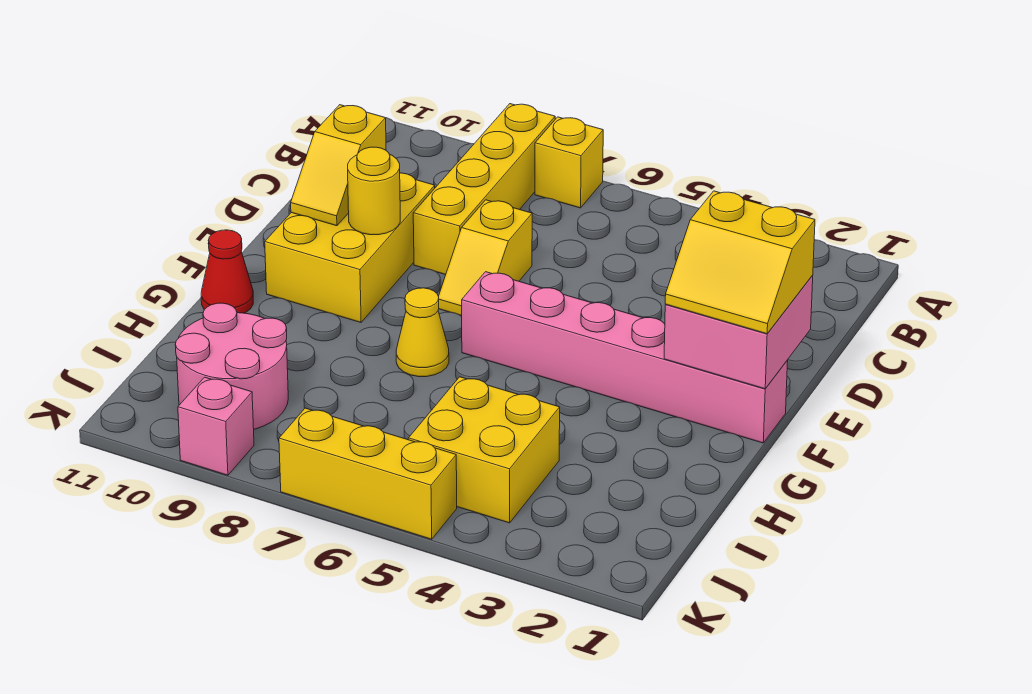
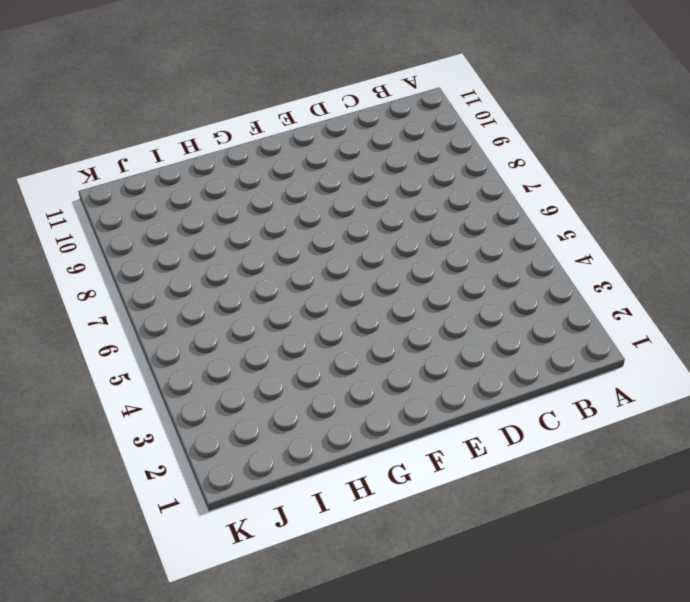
none -> yellow brick A7 level 1
none -> yellow brick A8:D8 level 1
none -> yellow slope D7:E7 level 1 top D

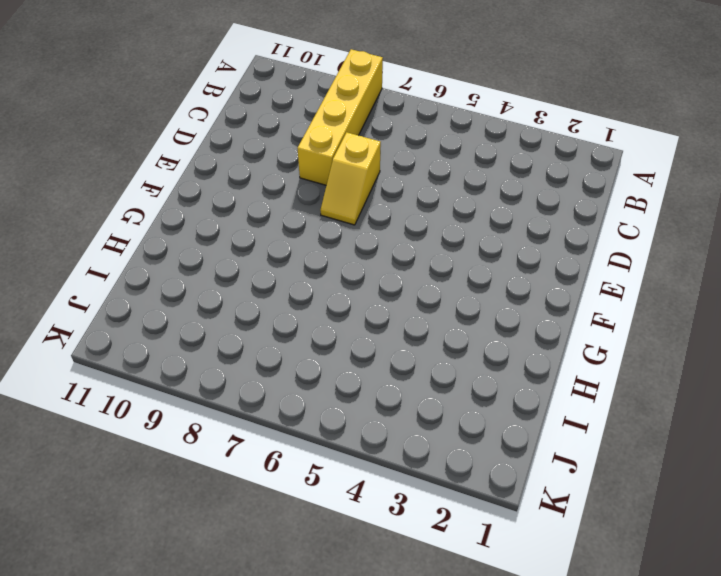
none -> yellow brick A7 level 1
none -> yellow brick D9:F10 level 1
none -> pink brick F1:F6 level 1

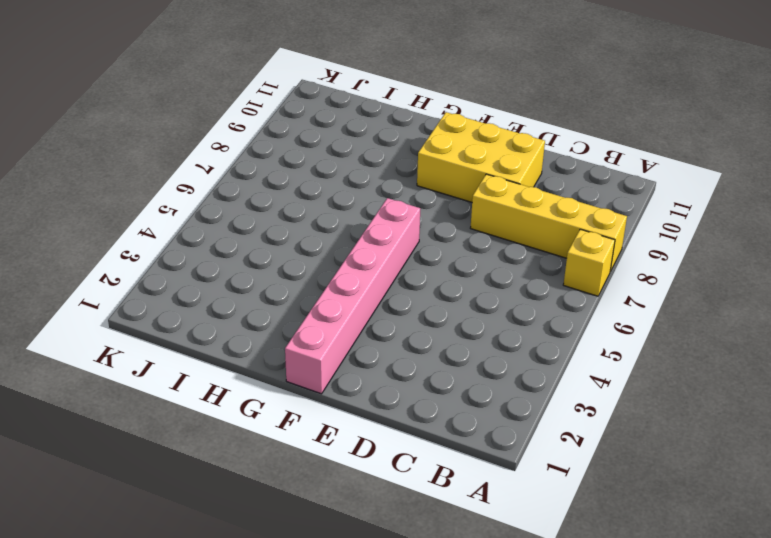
none -> yellow slope D7:E7 level 1 top D
none -> yellow cone G7 level 1
none -> red cone G11 level 1

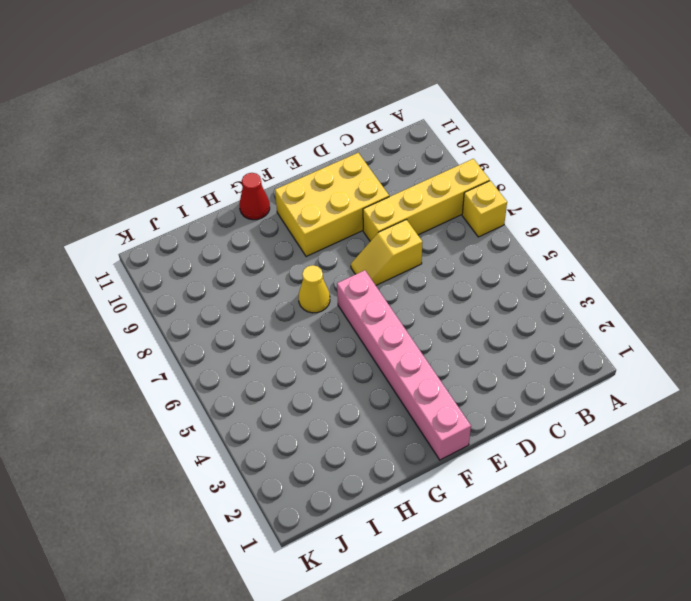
none -> yellow brick I4:J5 level 1
none -> pink round brick I9:J10 level 1
none -> yellow brick K5:K7 level 1

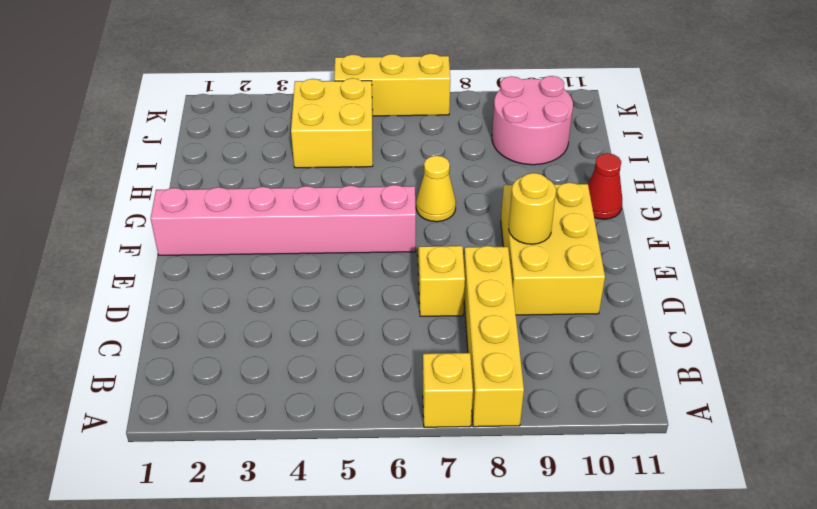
none -> pink brick K9 level 1
none -> yellow slope D10:E10 level 2 top D
none -> pink brick E1:F2 level 2

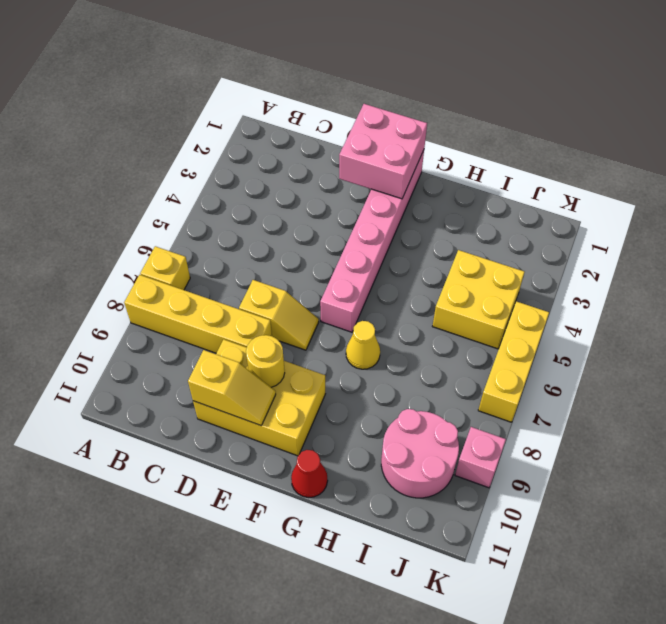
none -> yellow slope E1:F2 level 3 top E

